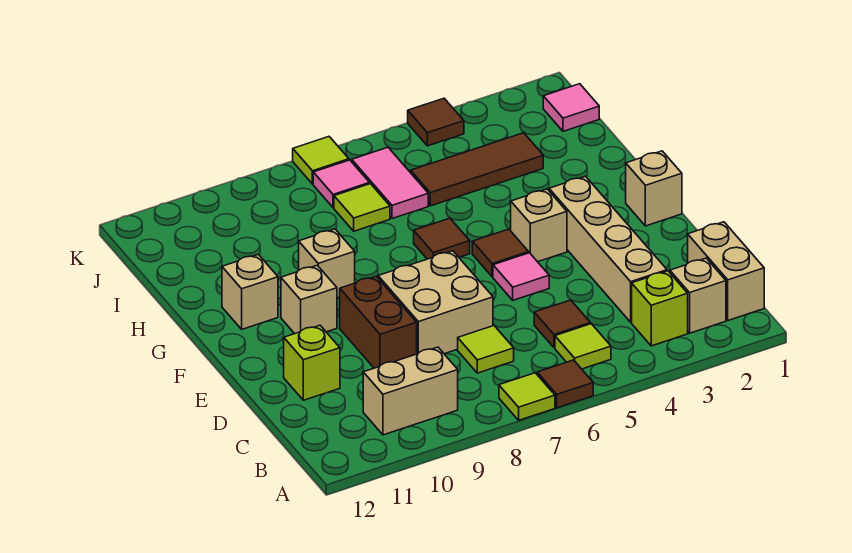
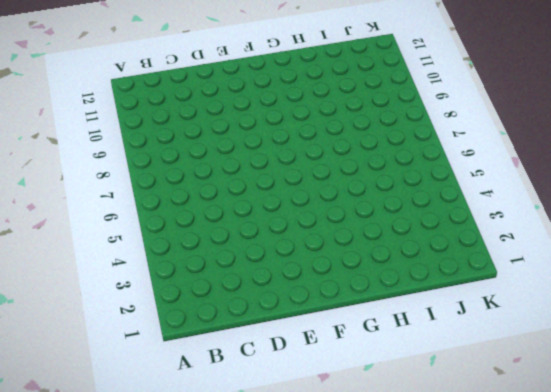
none -> brown tile A6 level 1
none -> lime tile A7 level 1
none -> tan brick B1:C1 level 1

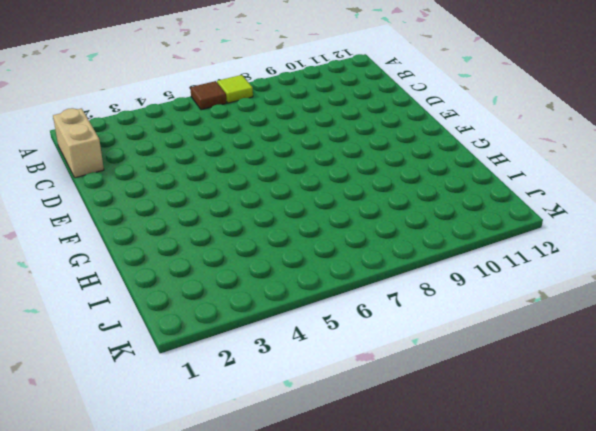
none -> tan brick B2 level 1
none -> lime brick B3 level 1
none -> lime tile B5 level 1

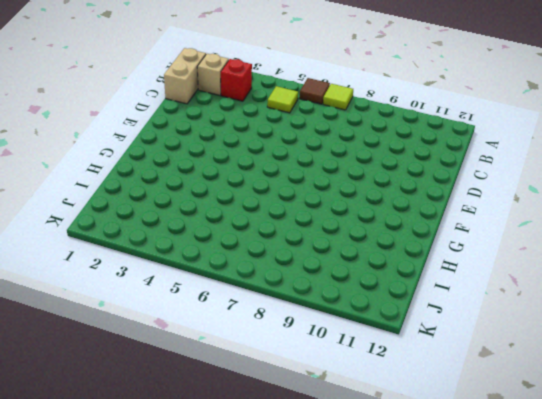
red brick B3 level 1 -> lime brick B3 level 1
none -> tan brick B9:B10 level 1
none -> tan brick C3:F3 level 1
none -> brown tile C5 level 1

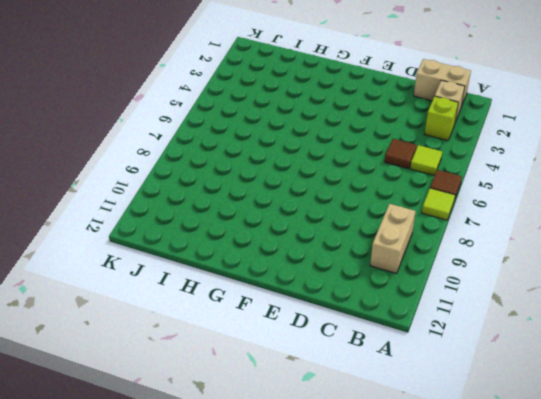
none -> tan brick C3:F3 level 1
none -> lime tile C7 level 1
none -> tan brick D7:E8 level 1

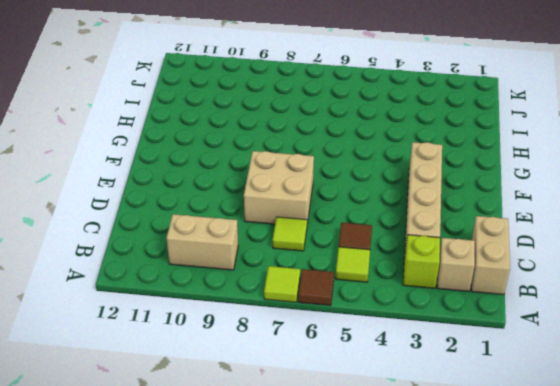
none -> brown brick D9:E9 level 1
none -> lime brick D11 level 1
none -> pink tile E5 level 1

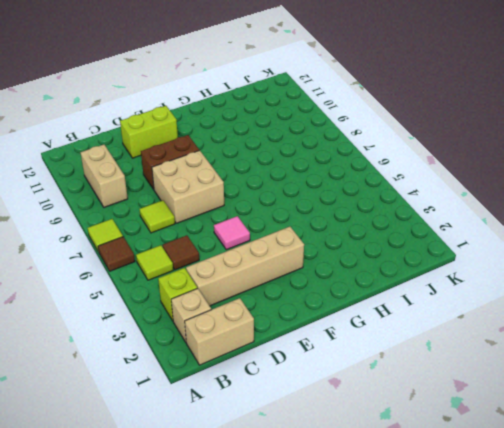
lime brick D11:E11 level 1 -> lime brick D11 level 1
none -> tan brick F1 level 1
none -> tan brick F4 level 1
none -> brown tile F5 level 1

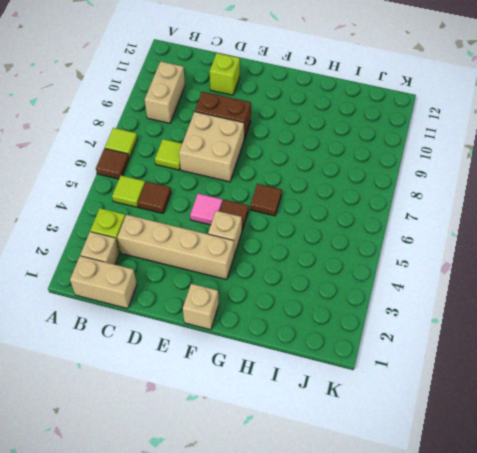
none -> tan brick F10 level 1
none -> tan brick G9 level 1
none -> tan brick G11 level 1

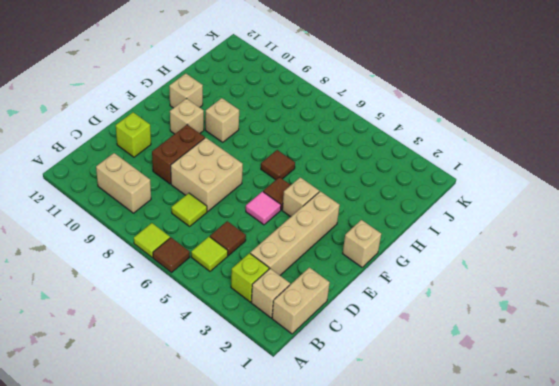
none -> brown tile I3:I5 level 1
none -> pink tile I6:J6 level 1
none -> lime tile I7 level 1

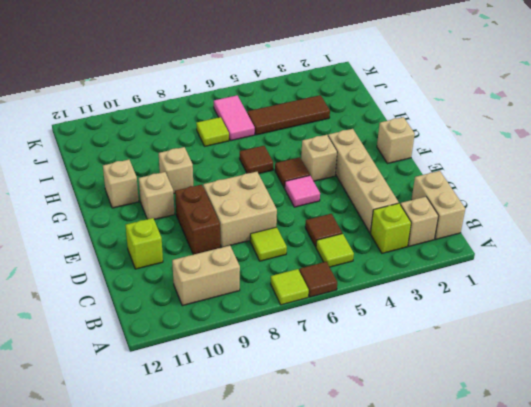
none -> pink tile J1 level 1
none -> pink tile J7 level 1
none -> brown tile K4 level 1

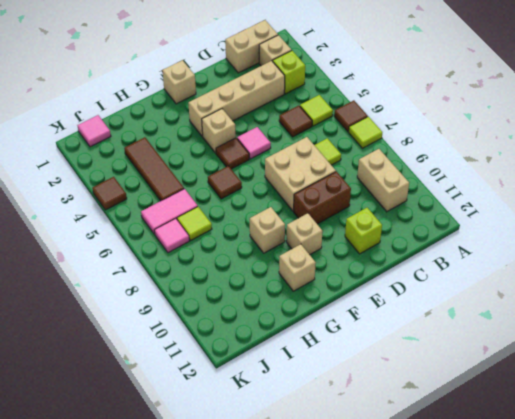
none -> lime tile K7 level 1

